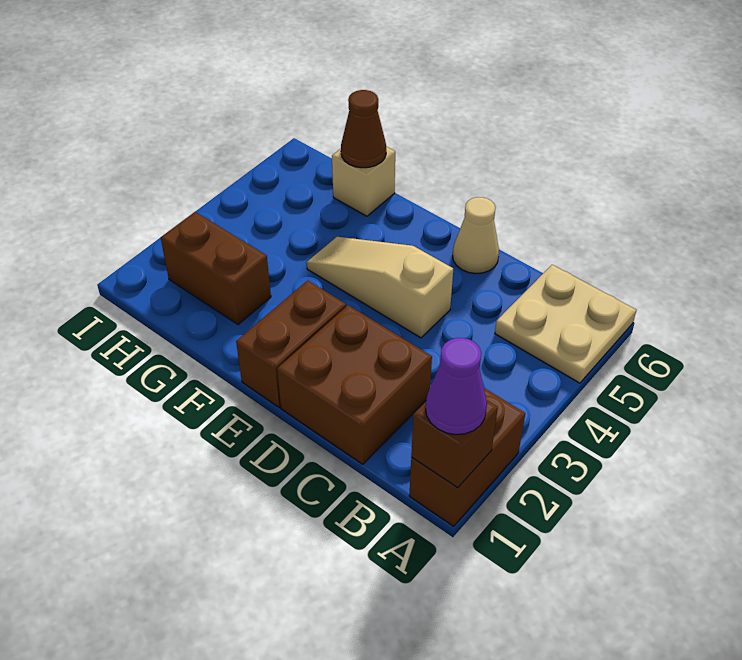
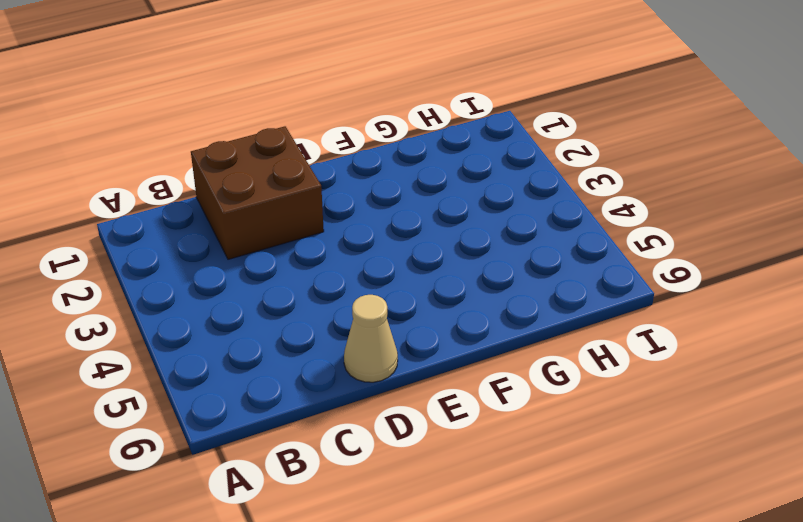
none -> brown brick A1:A2 level 1
none -> tan plate A5:B6 level 1

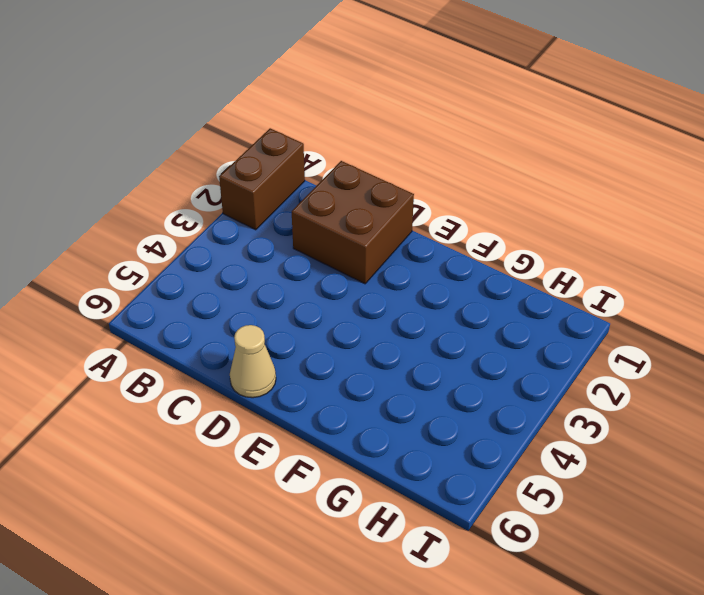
none -> tan plate A5:B6 level 1
none -> tan slope D4:F4 level 1 top D

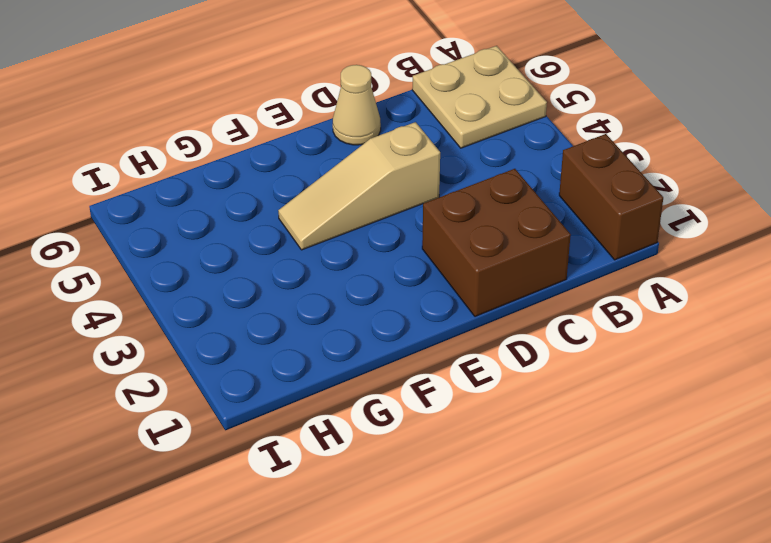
none -> brown brick E1:E2 level 1
none -> brown brick G2:H2 level 1

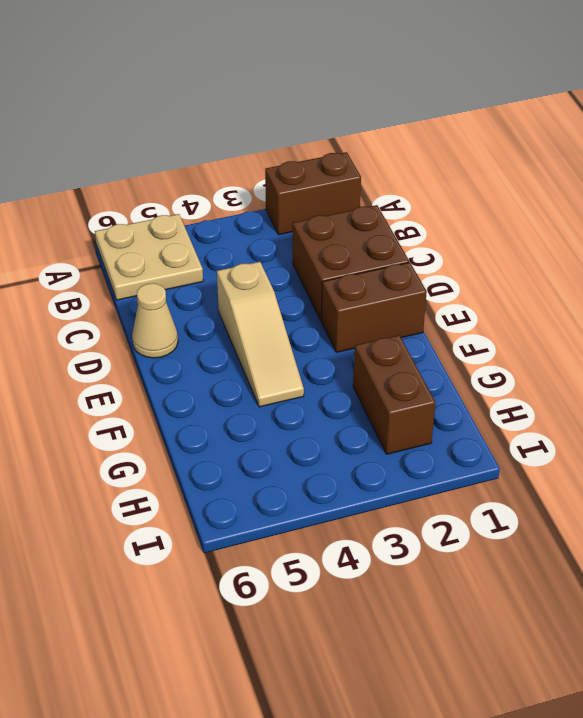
none -> tan brick G6 level 1
none -> brown brick A1 level 2

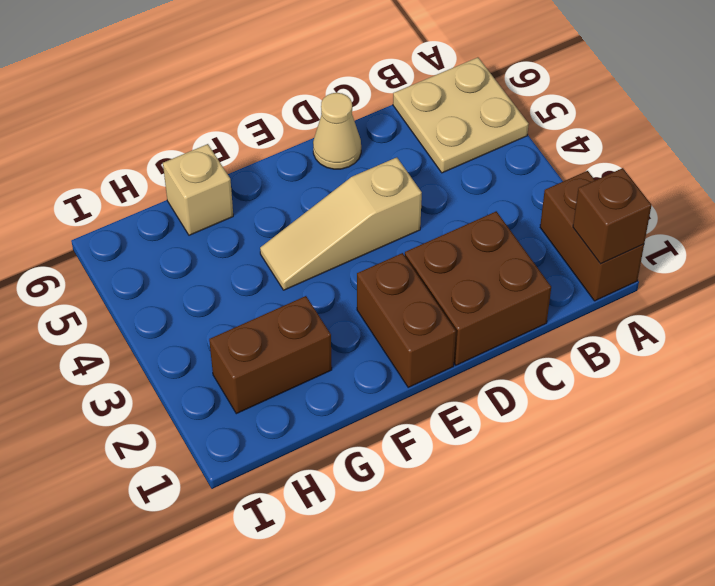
none -> brown cone G6 level 2
none -> purple cone A1 level 3

